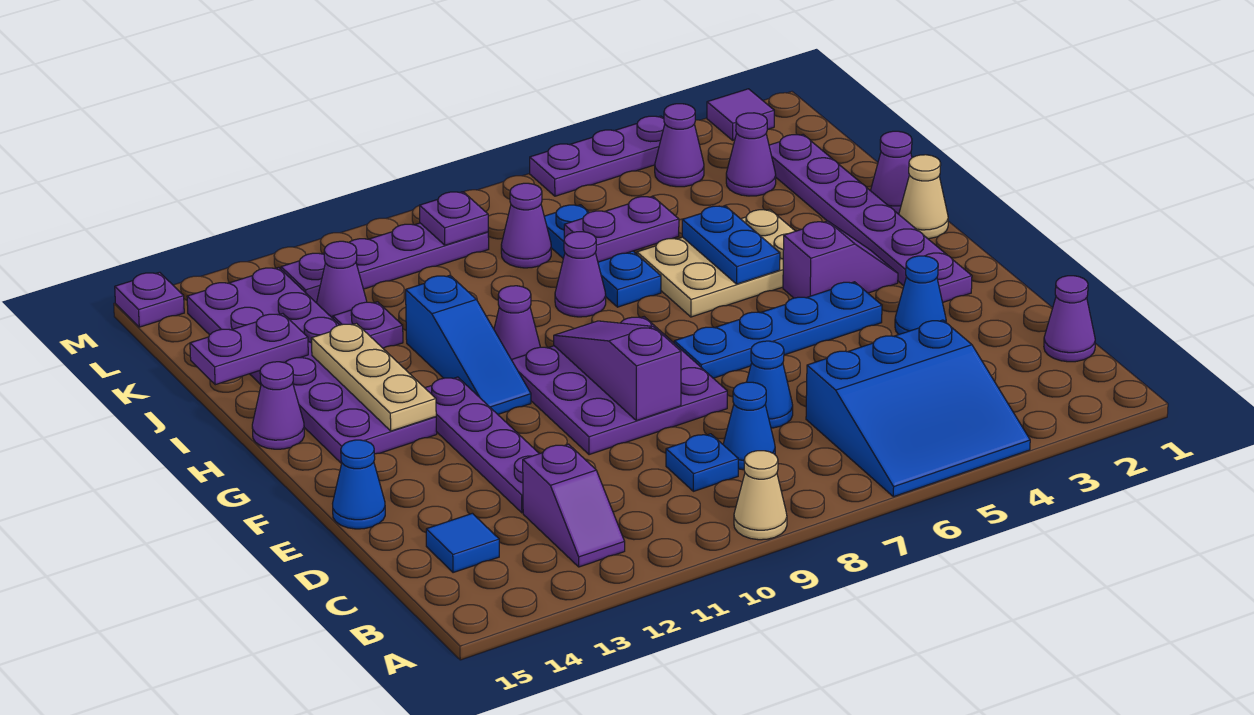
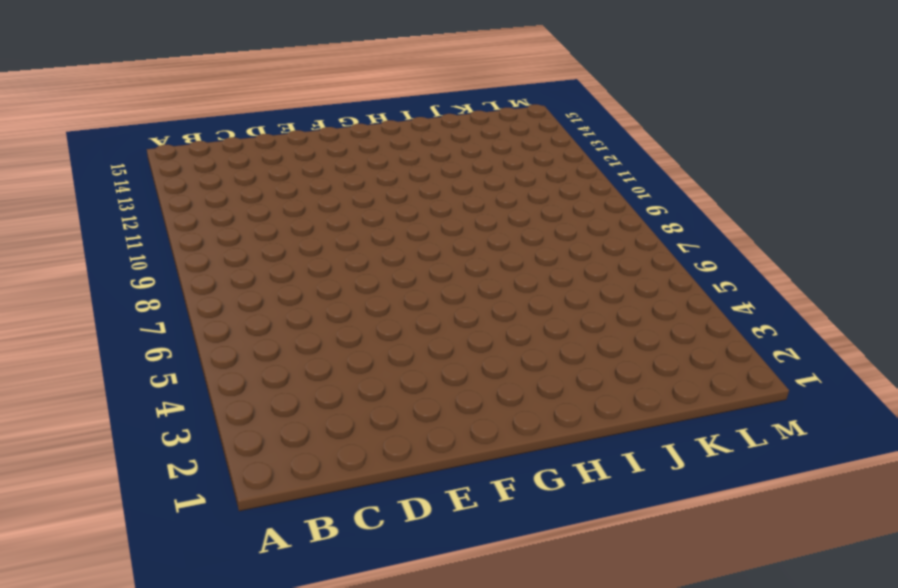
none -> blue slope A4:C6 level 1 top C
none -> tan cone A9 level 1
none -> purple slope B12:C12 level 1 top C
none -> purple cone C1 level 1

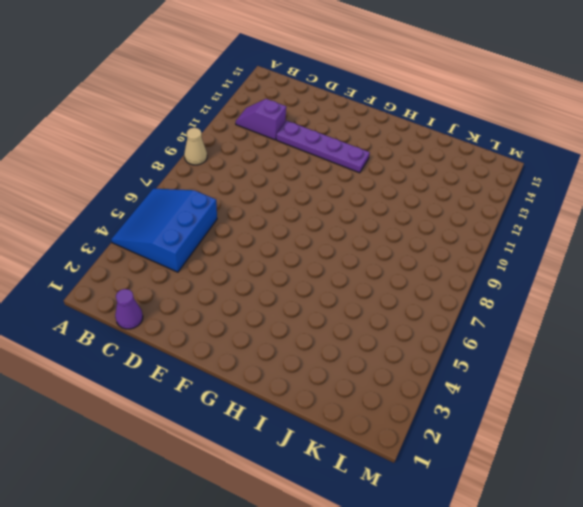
none -> blue cone C8 level 1
none -> blue plate C9 level 1
none -> blue tile C14 level 1
none -> blue cone D7 level 1

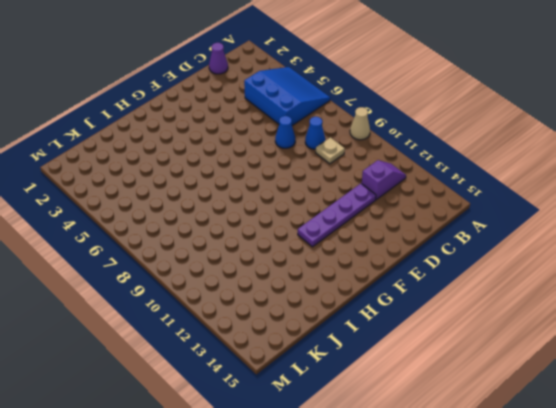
tan plate C9 level 1 -> blue plate C9 level 1
none -> blue tile C14 level 1
none -> blue cone E3 level 1
none -> purple plate E8:G10 level 1
none -> blue cone E15 level 1

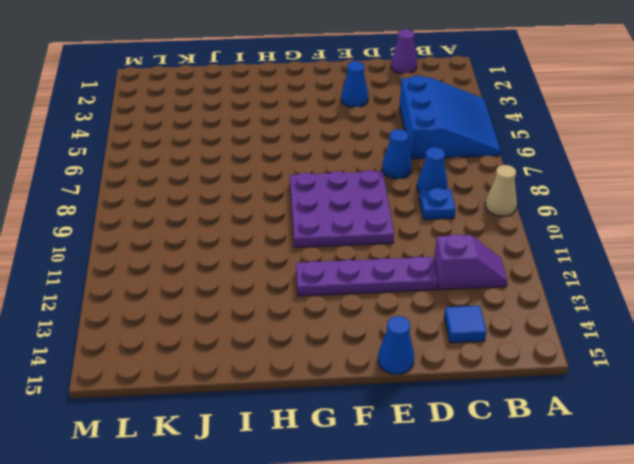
none -> purple plate F2:K2 level 1
none -> blue plate F4:F7 level 1
none -> purple slope G3:G4 level 1 top 4
none -> blue slope G11:I11 level 1 top I

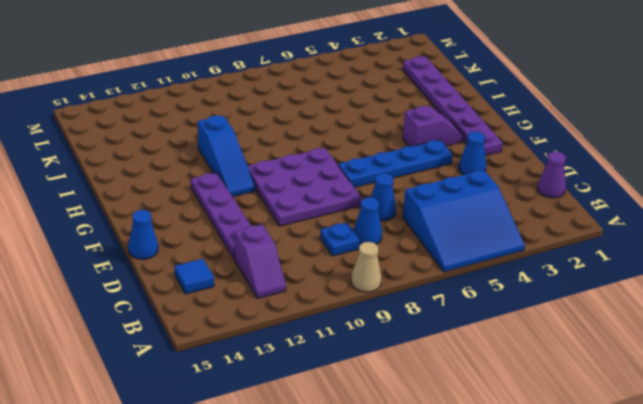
none -> purple plate G13:L14 level 1
none -> tan cone H1 level 1
none -> tan plate H4:I6 level 1
none -> purple cone H10 level 1

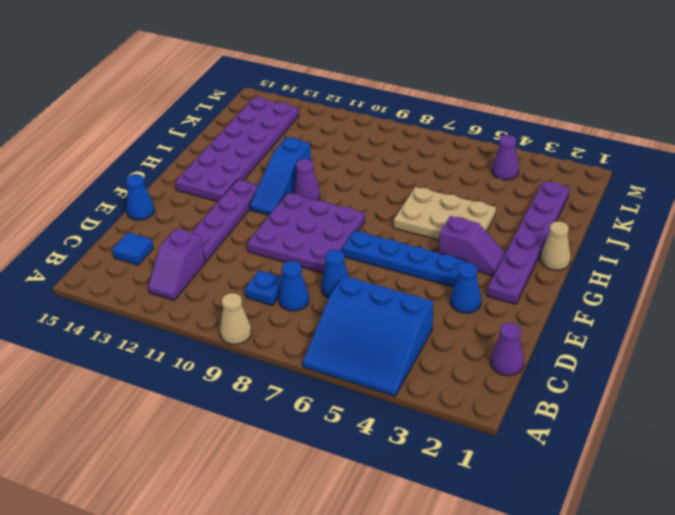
none -> purple cone H15 level 1
none -> purple cone I1 level 1
none -> blue plate I7:K7 level 1
none -> purple cone I8 level 1

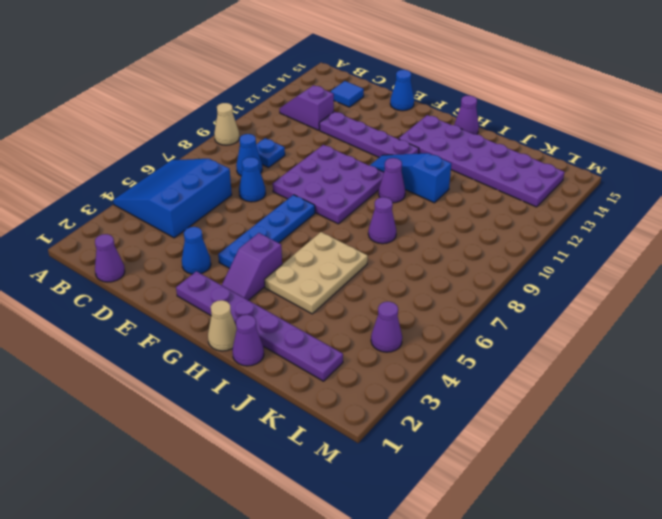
none -> blue plate I7:K7 level 1
none -> purple plate J12 level 1
none -> purple cone K3 level 1
none -> purple cone K8 level 1

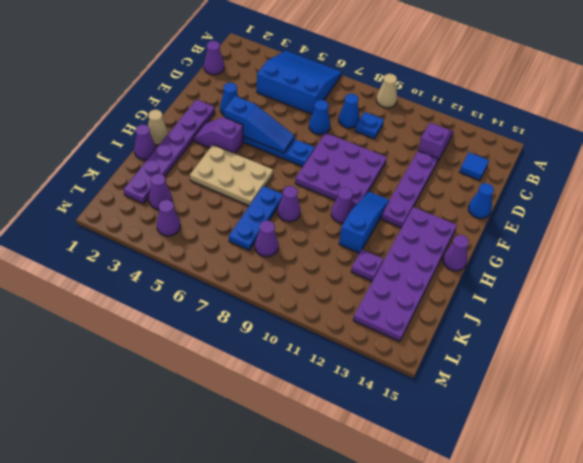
blue slope F4:F6 level 2 top 4 -> none
none -> purple cone K12 level 1
none -> purple plate L9:L12 level 1
none -> purple tile M2 level 1
none -> purple plate M4:M6 level 1

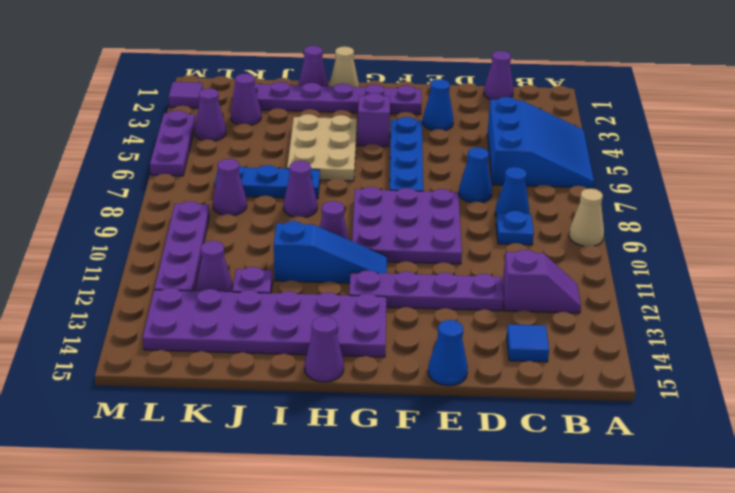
none -> purple plate M15 level 1
none -> purple slope E9:G9 level 2 top E
none -> tan plate G13:I13 level 2
none -> blue plate H5:I5 level 2

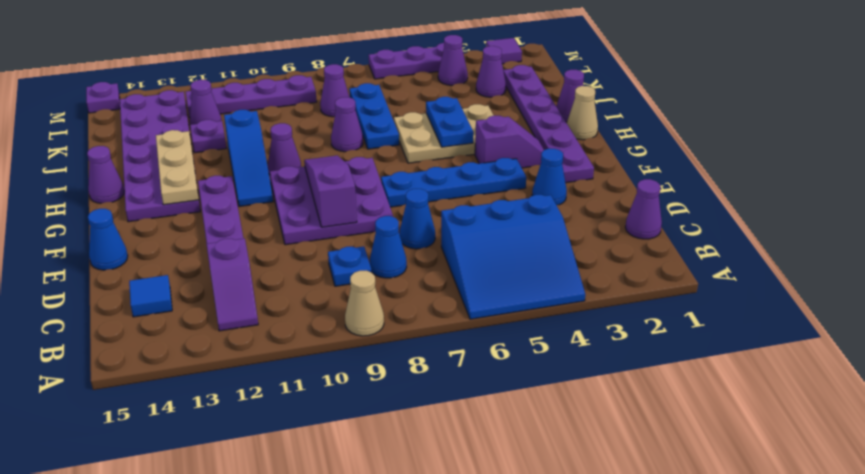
none -> purple plate J6:J7 level 2
none -> purple plate J14:J15 level 2
none -> purple plate L9 level 2

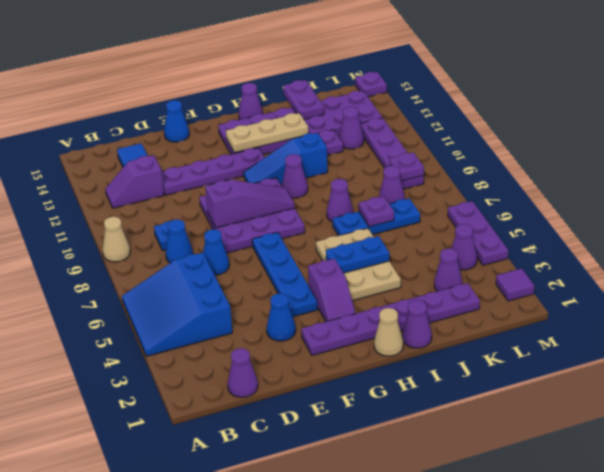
purple plate J7 level 2 -> purple plate J6:J7 level 2

